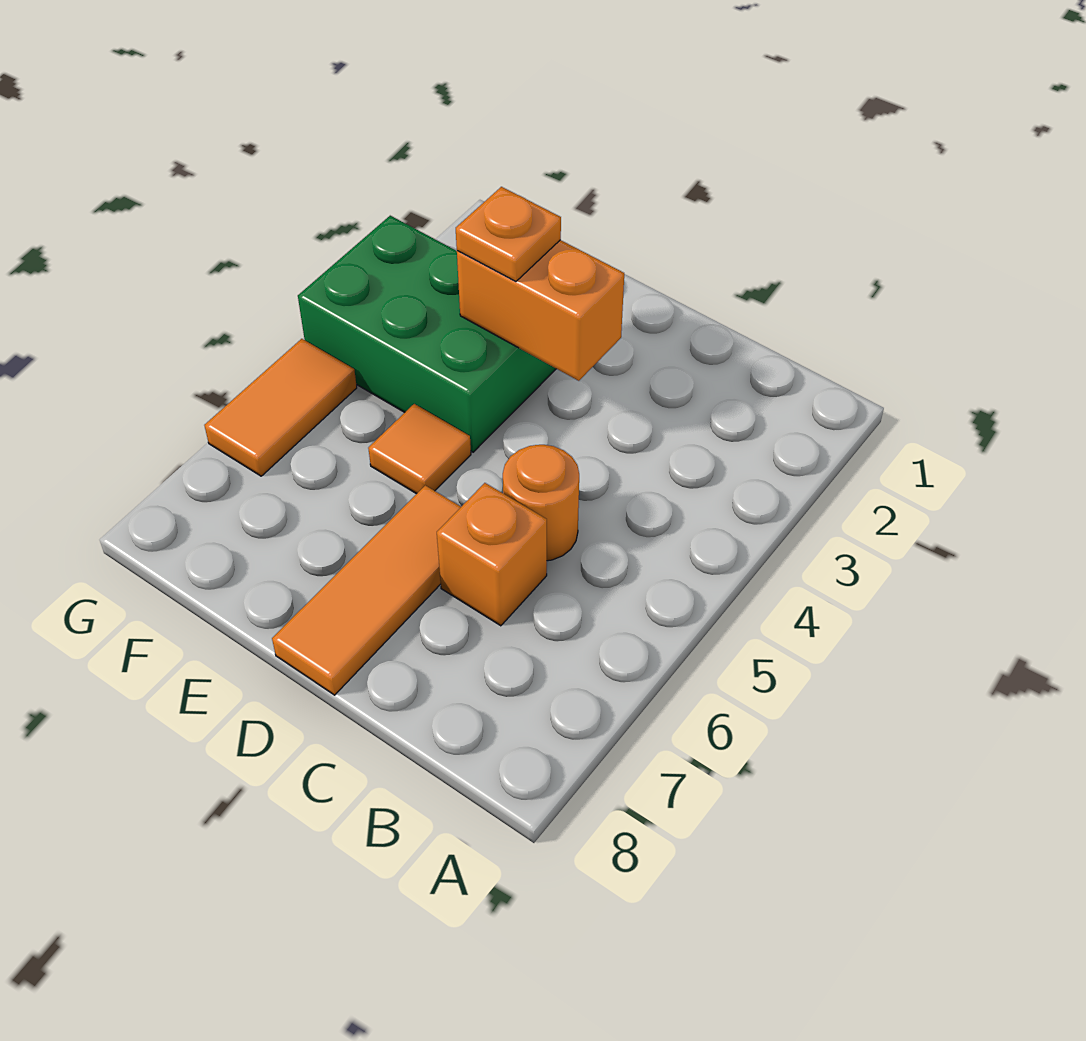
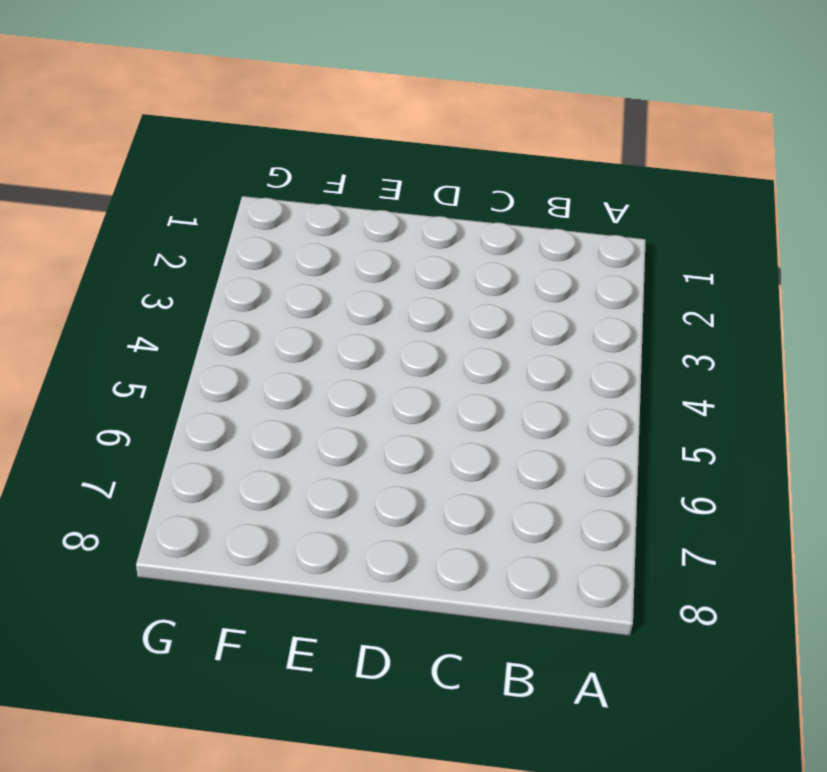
none -> orange round brick C5 level 1
none -> orange brick C6 level 1

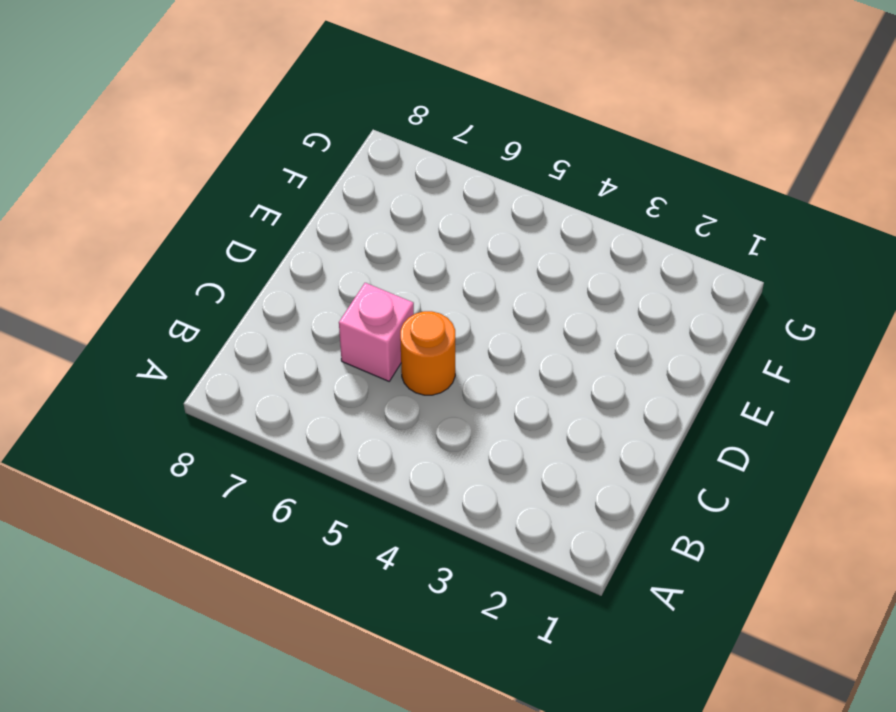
pink brick C6 level 1 -> orange brick C6 level 1
none -> orange tile D6:D8 level 1
none -> green brick E3:G4 level 1

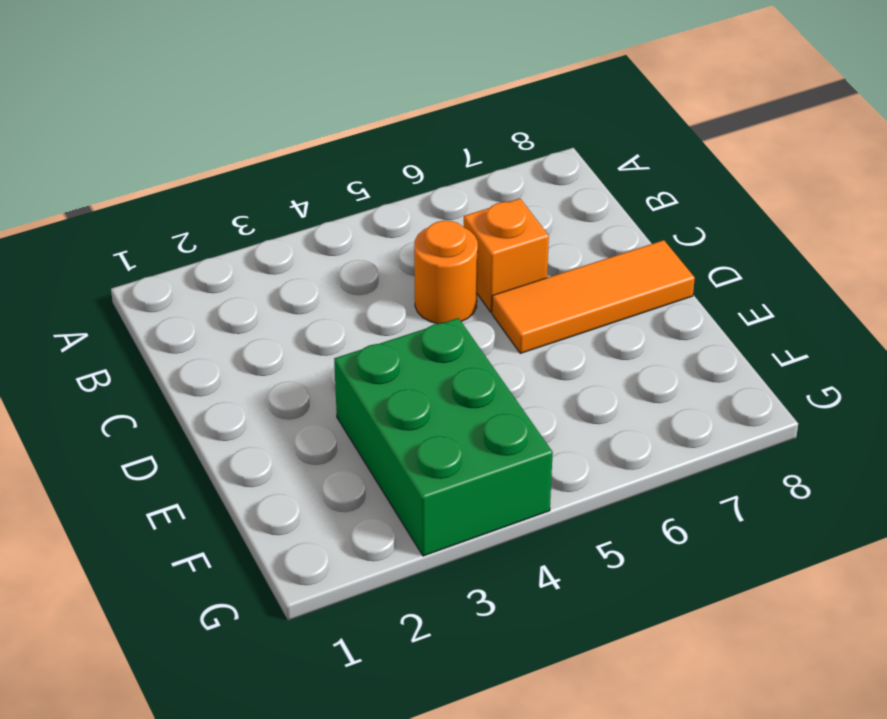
none -> orange tile E5 level 1
none -> orange tile G5:G6 level 1

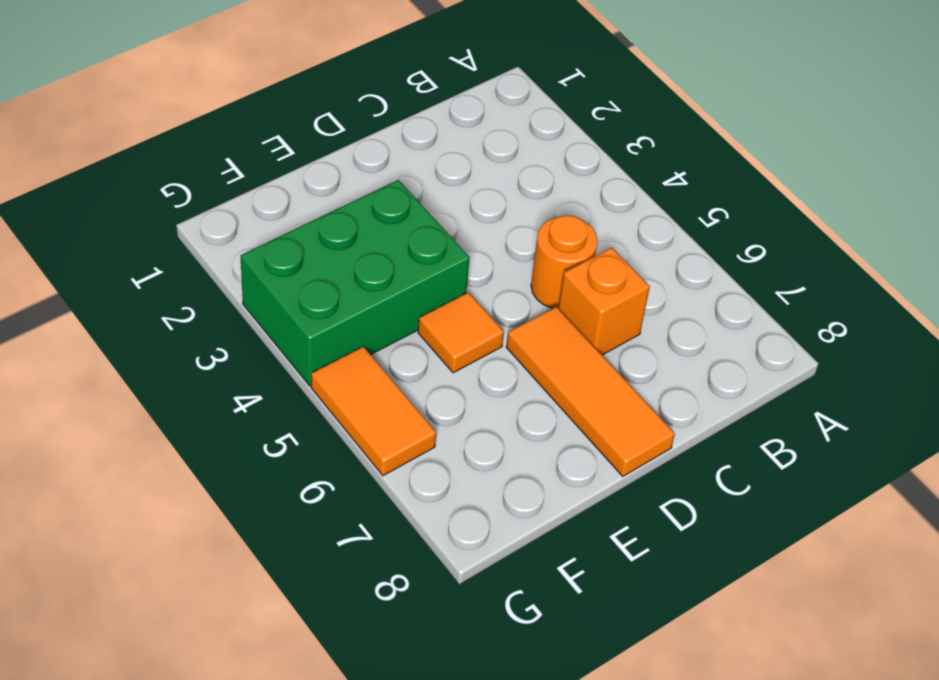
none -> orange brick D3:E3 level 2
none -> orange plate E3 level 3

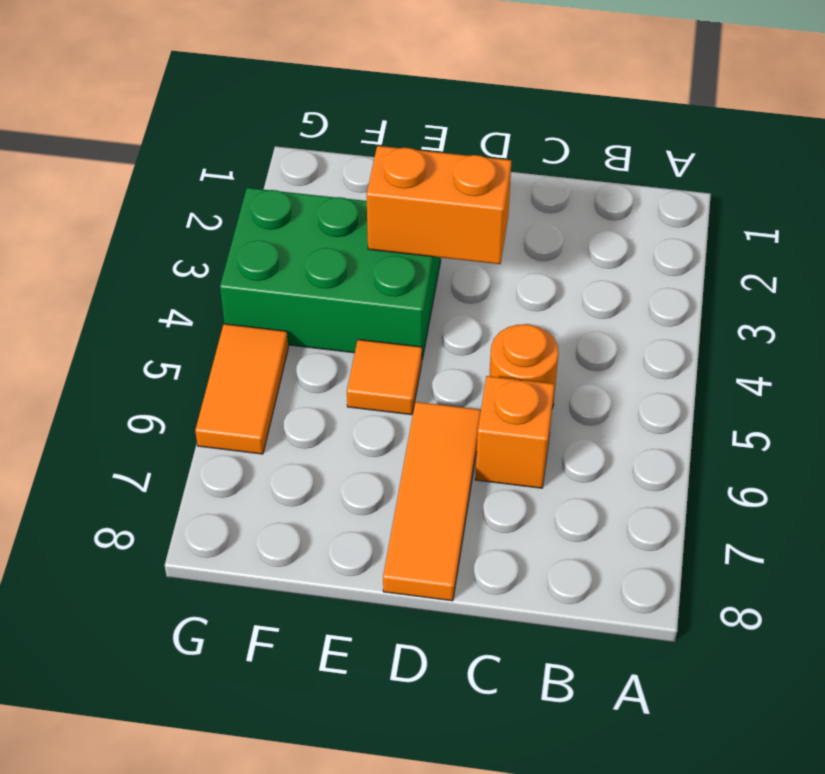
none -> orange plate E3 level 3

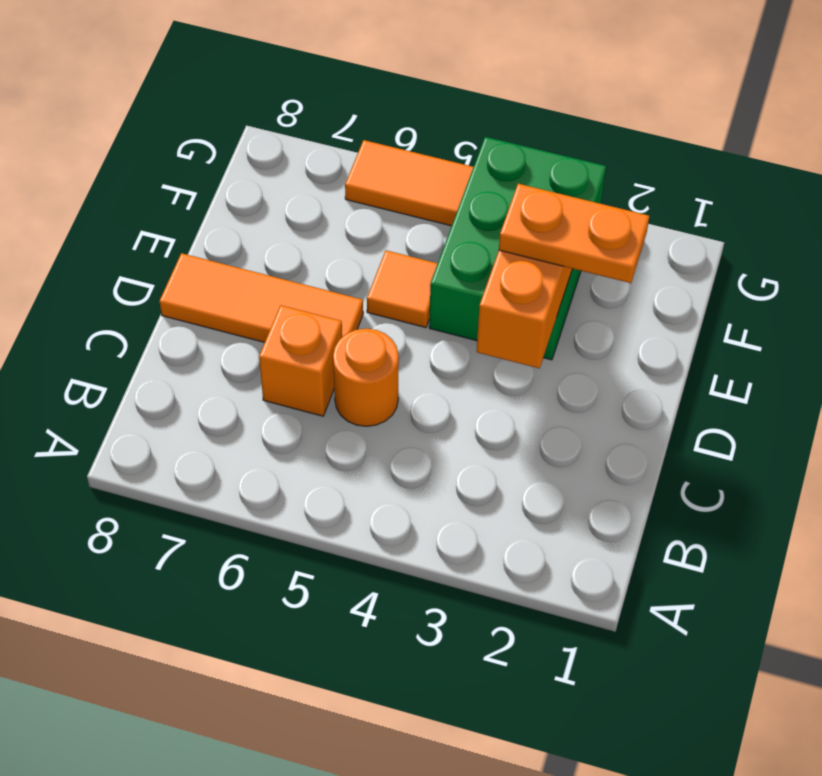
orange plate E2:E3 level 3 -> orange plate E3 level 3

